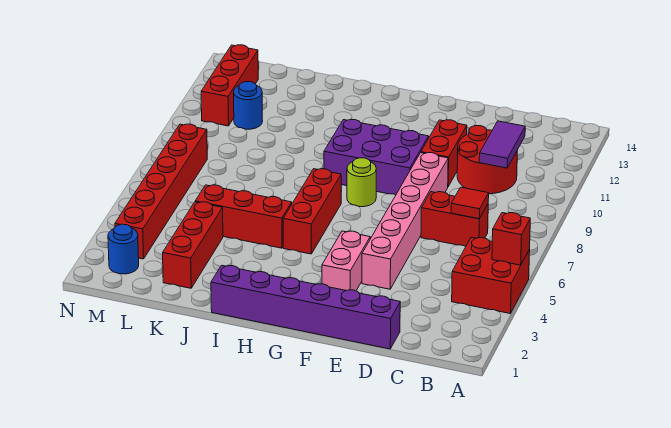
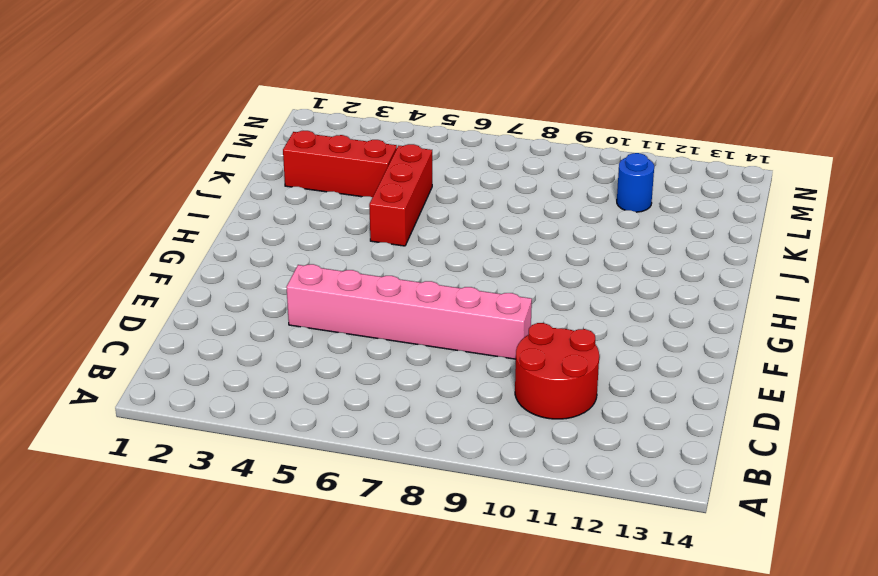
none -> red brick A4:B5 level 1
none -> red brick C7:D7 level 1
none -> purple brick D1:I1 level 1

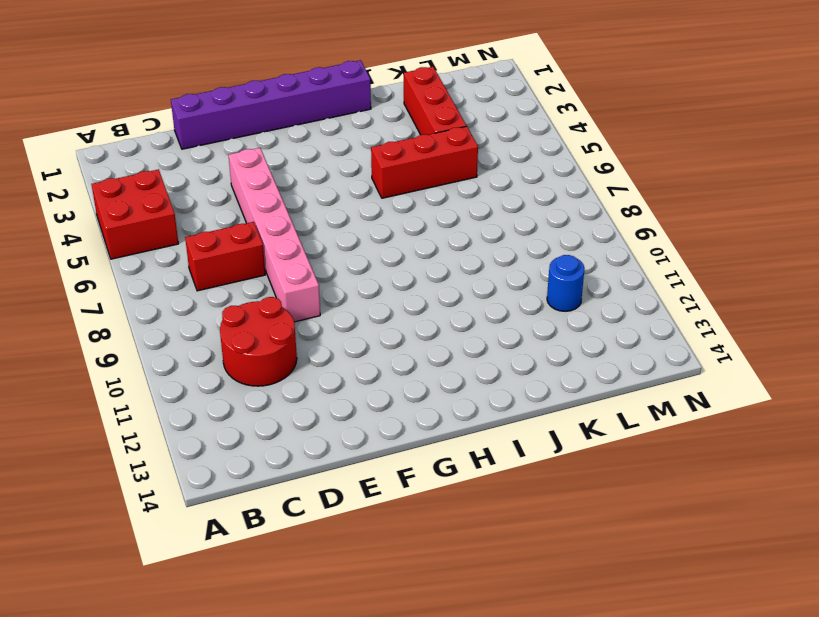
none -> red brick E10:E11 level 1
none -> pink brick F3:F4 level 1
none -> purple brick F9:H10 level 1

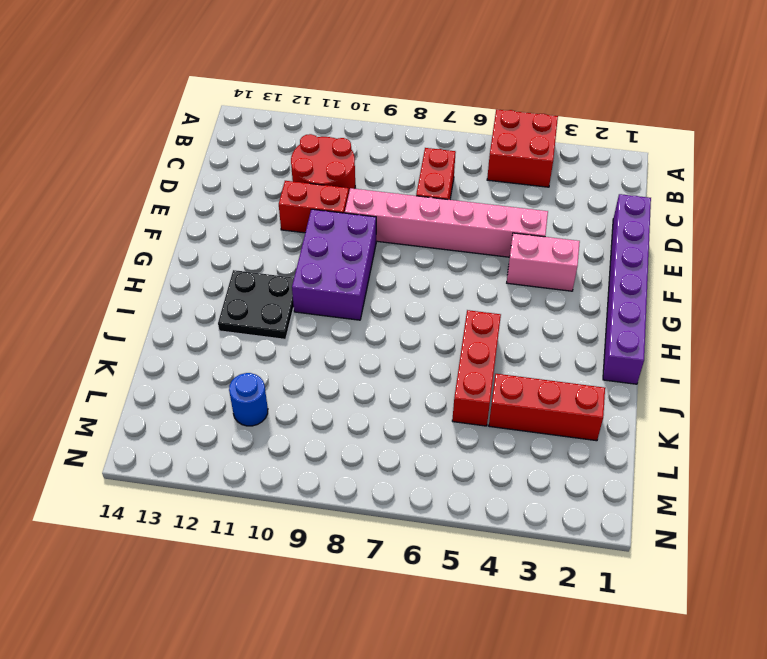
black plate H11:I12 level 1 -> none
none -> lime round brick G8 level 1
none -> red brick H5:H7 level 1
none -> blue round brick M2 level 1

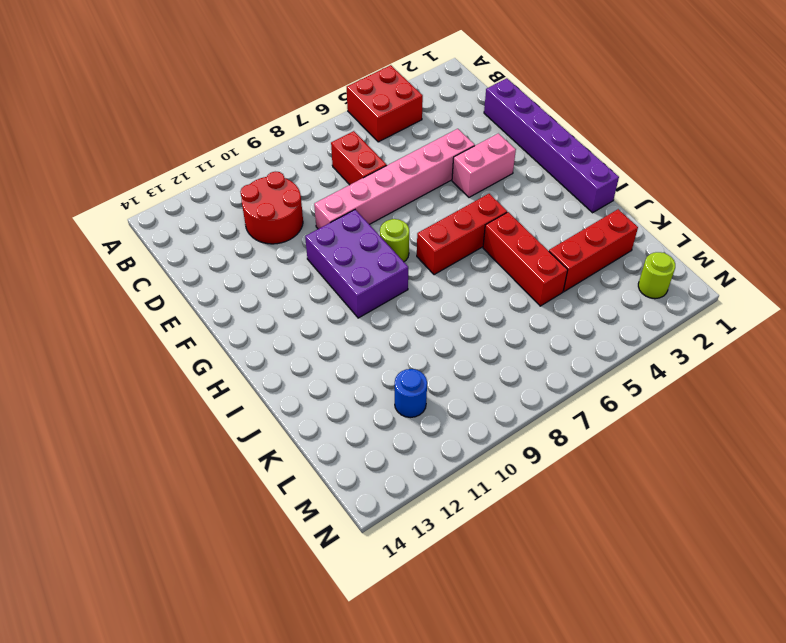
lime round brick M2 level 1 -> blue round brick M2 level 1
none -> red brick E10:E11 level 1
none -> red brick M3:M8 level 1
none -> red brick M11:M13 level 1

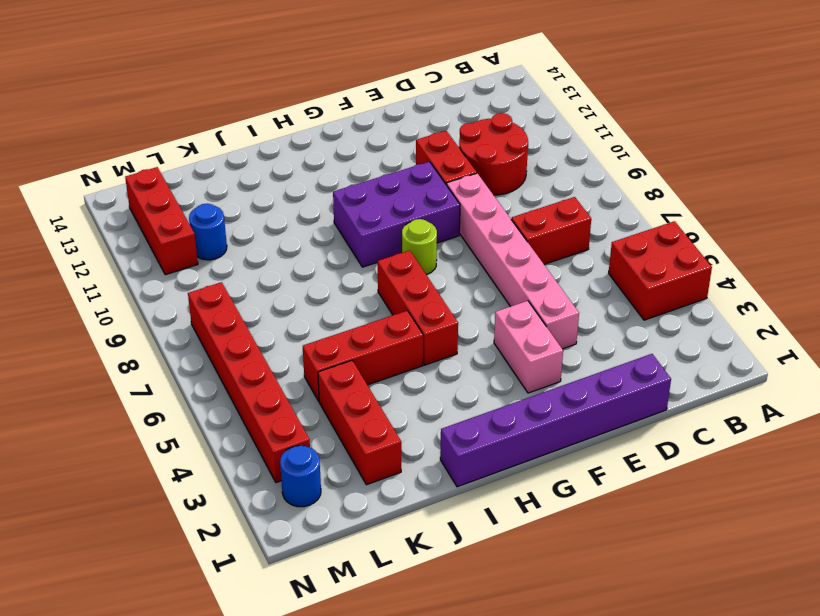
none -> red brick A5 level 2
none -> red tile C7 level 2
none -> purple tile C10:C11 level 2

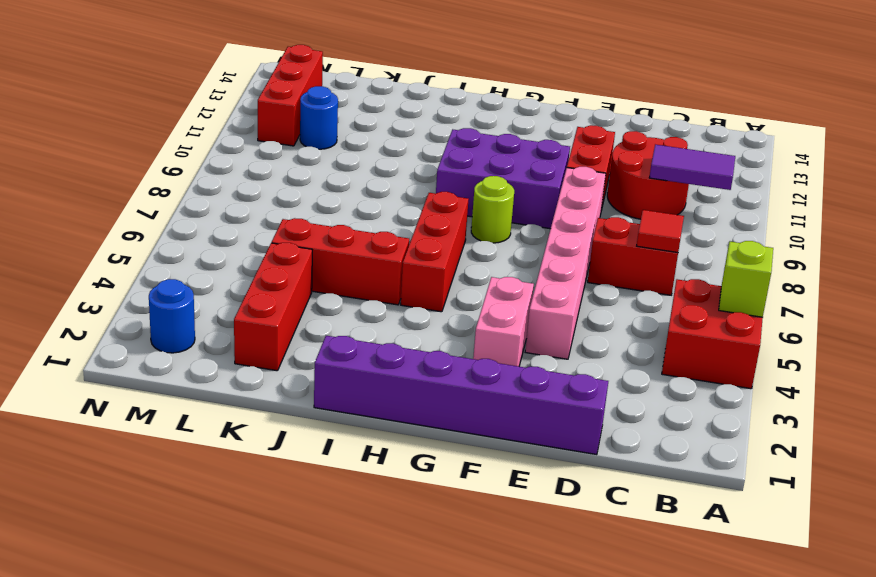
lime brick A5 level 2 -> red brick A5 level 2
purple tile B10:C10 level 2 -> purple tile C10:C11 level 2
none -> red brick M3:M8 level 1

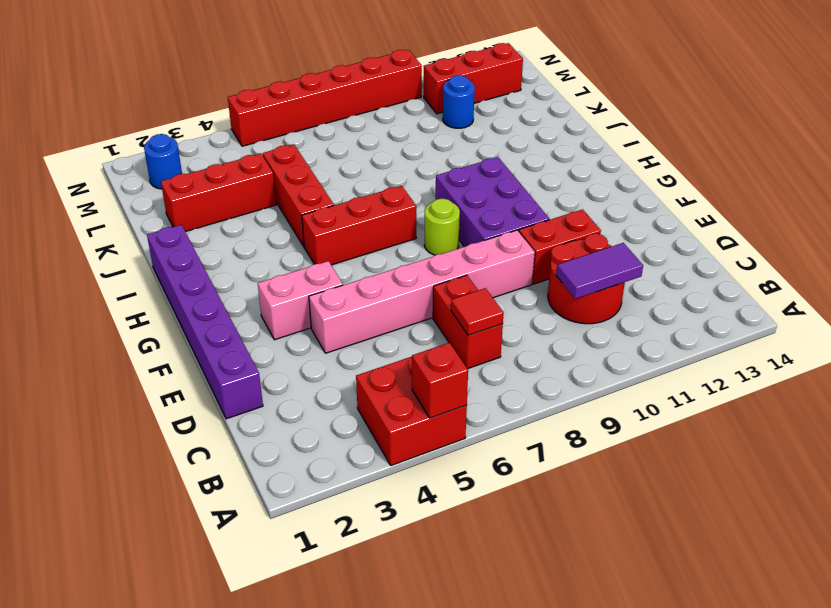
red brick N5:N10 level 1 -> red brick M3:M8 level 1

